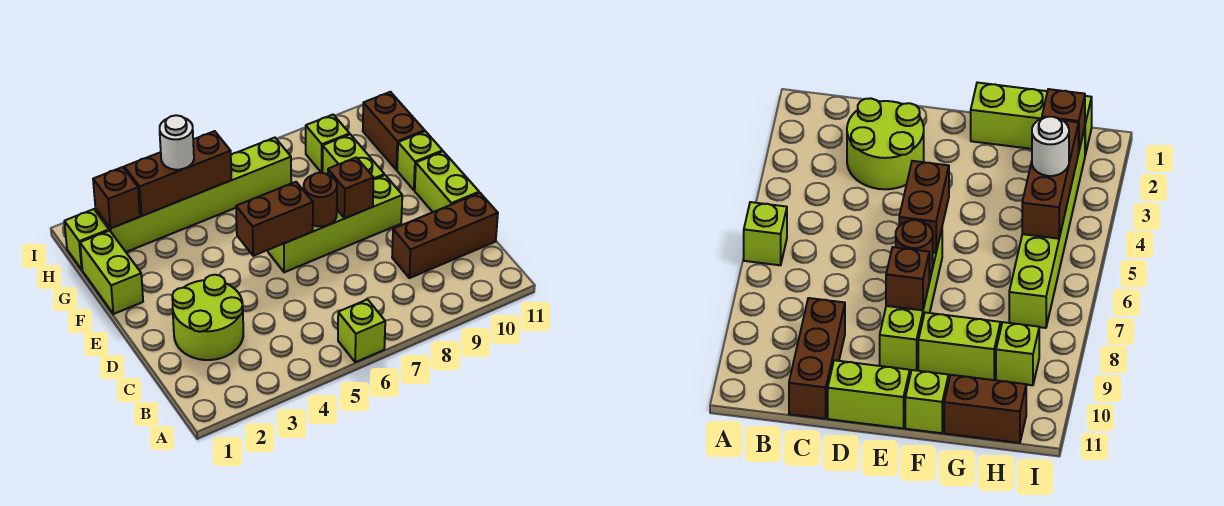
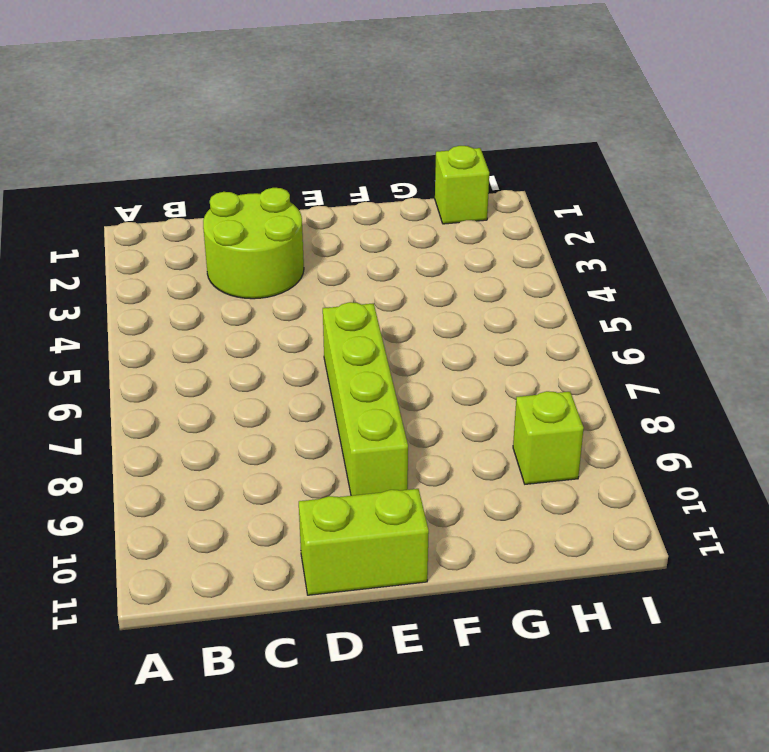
none -> lime brick A6 level 1
none -> brown brick C9:C11 level 1
none -> lime brick F1:G1 level 1

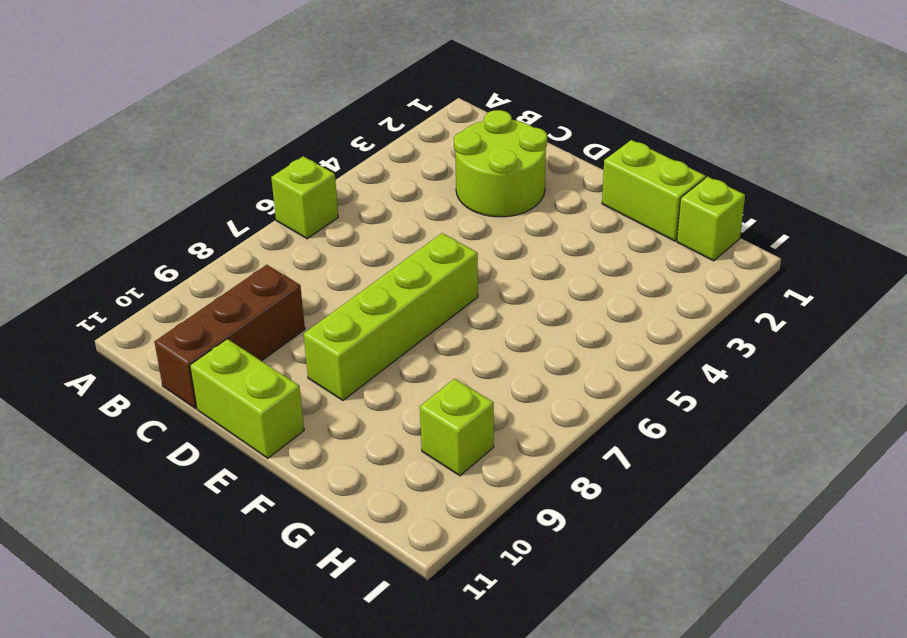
none -> lime brick F9:G9 level 1
none -> lime brick F11 level 1
none -> brown brick G11:H11 level 1

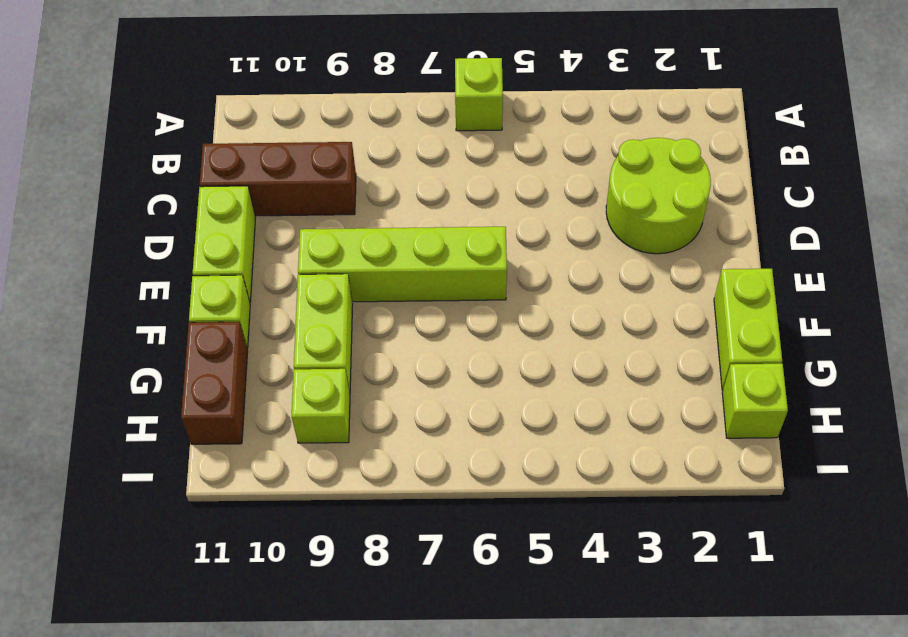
none -> lime brick H2:H7 level 1
none -> brown brick E5:E6 level 2
none -> brown round brick E7 level 2

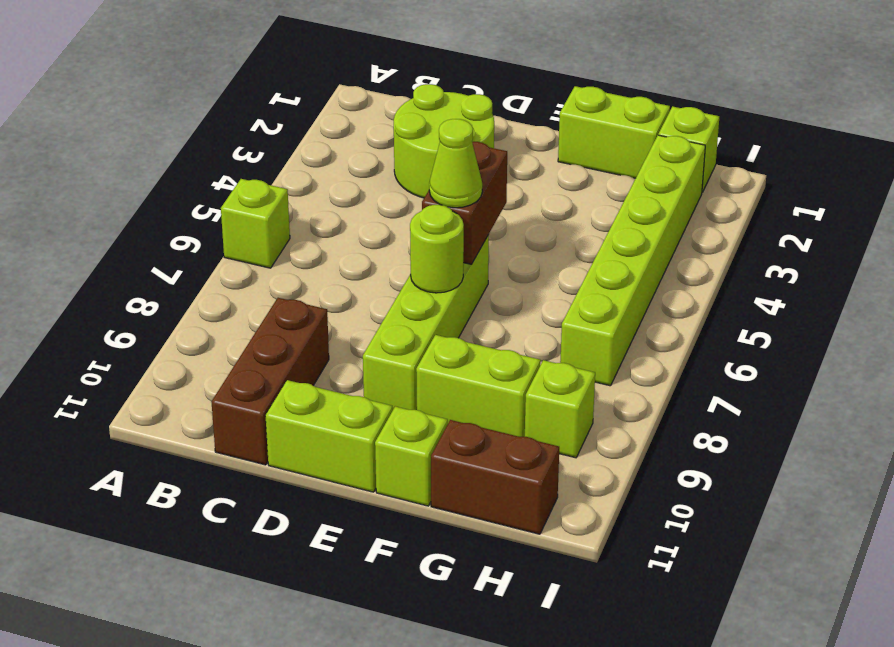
lime cone E6 level 3 -> none
lime round brick E7 level 2 -> brown round brick E7 level 2
none -> brown brick E8 level 2
none -> brown brick H2 level 2
none -> brown brick H3:H5 level 2

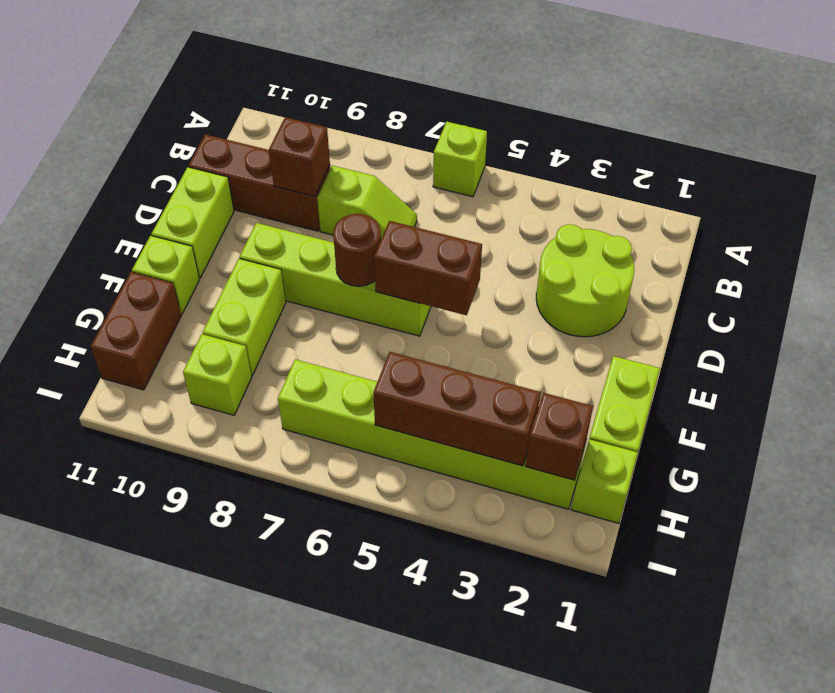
lime slope C7:C8 level 1 top 8 -> none
brown brick C9 level 2 -> brown brick E8 level 2
none -> white round brick H4 level 3

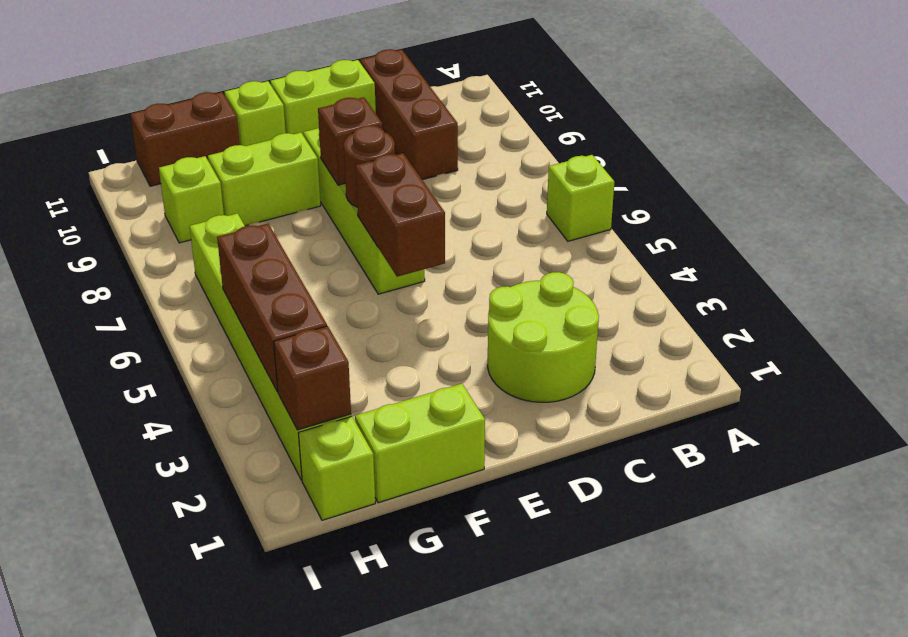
none -> white round brick H4 level 3

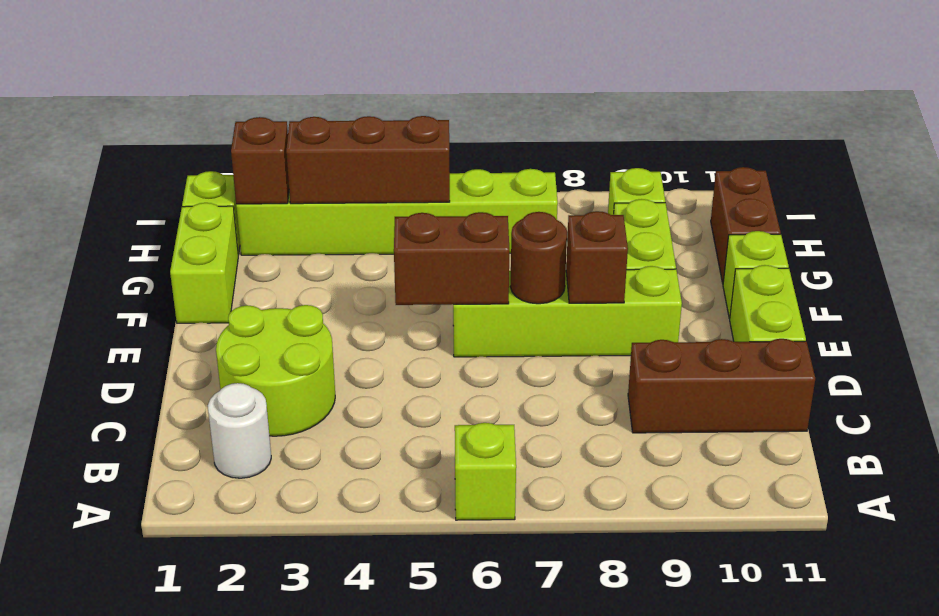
white round brick B2 level 1 -> white round brick H4 level 3

